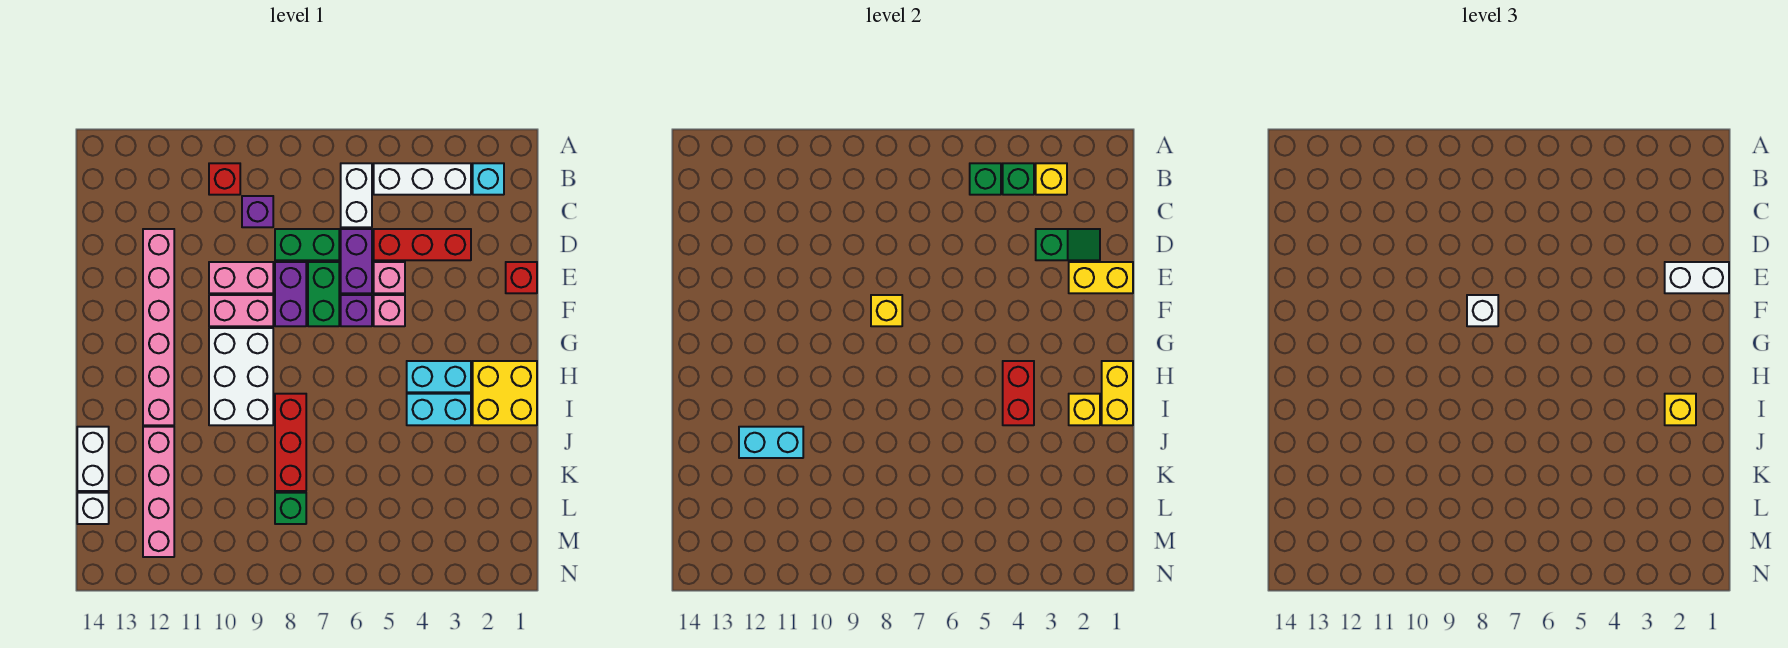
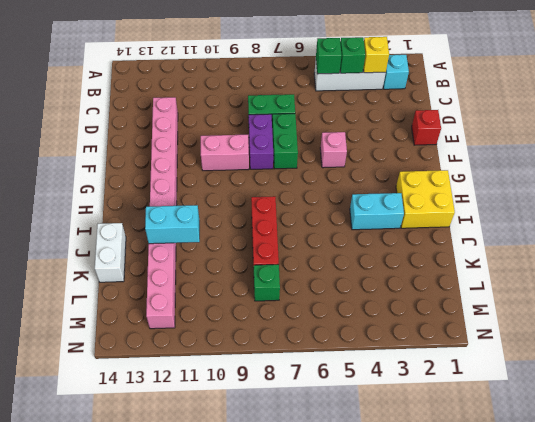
none -> white brick B6:C6 level 1
none -> red brick B10 level 1
none -> purple brick C9 level 1
none -> red brick D3:D5 level 1

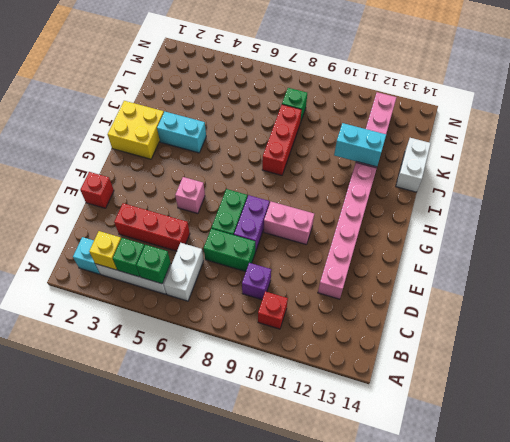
none -> purple brick D6:E6 level 1
none -> pink brick E5 level 1
none -> pink brick E9:E10 level 1
none -> purple brick F6 level 1

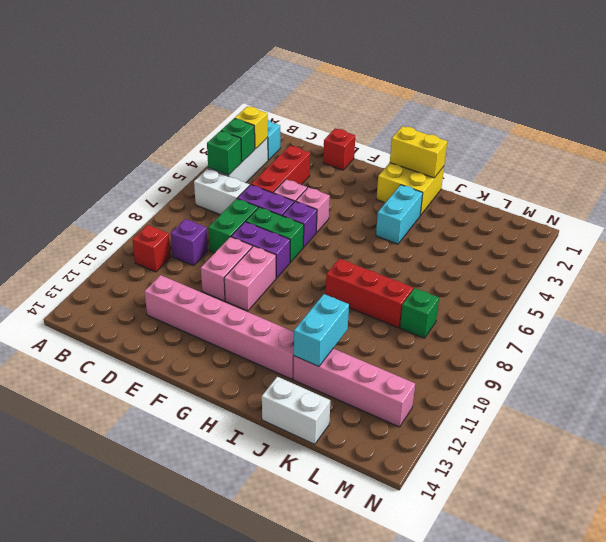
none -> white brick G9:I10 level 1
none -> cyan brick H3:H4 level 1
none -> white brick L14 level 1
none -> green slope D2:D3 level 2 top 3

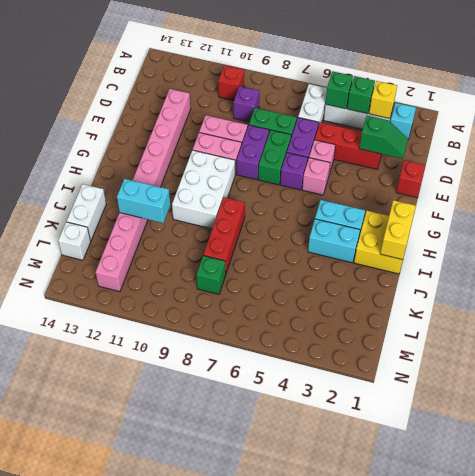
none -> yellow brick E1:E2 level 2
none -> yellow brick F8 level 2
none -> red brick H4:I4 level 2
none -> yellow brick I2 level 2

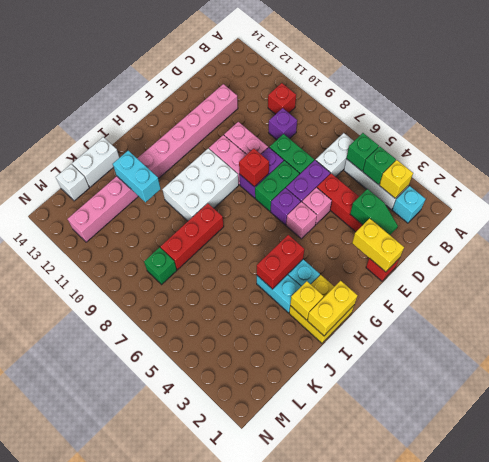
red brick F8 level 2 -> yellow brick F8 level 2
none -> white brick E1:E2 level 3
none -> white brick F8 level 3
none -> yellow brick I2 level 3

